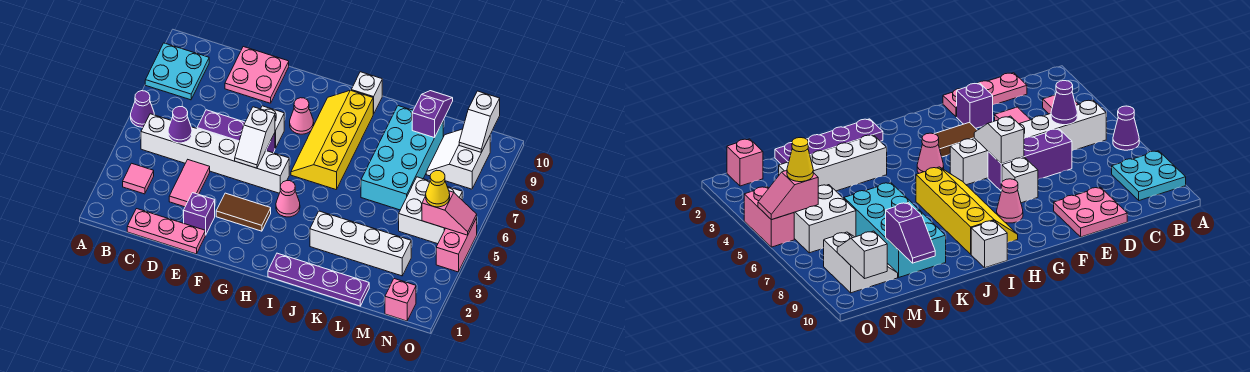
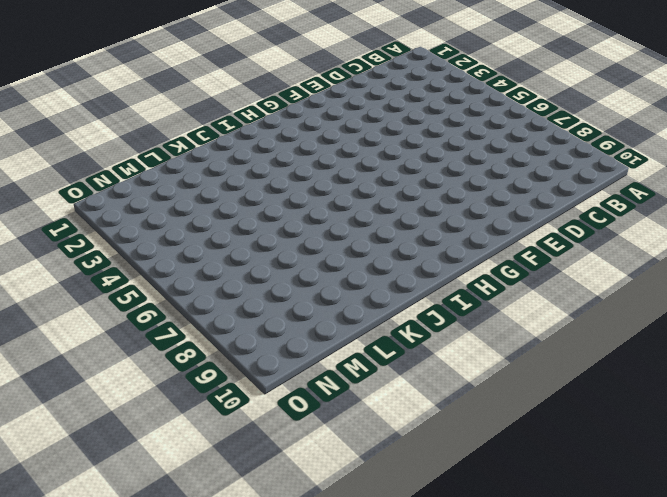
none -> purple cone A6 level 1
none -> cyan plate A8:B9 level 1
none -> pink tile B3 level 1

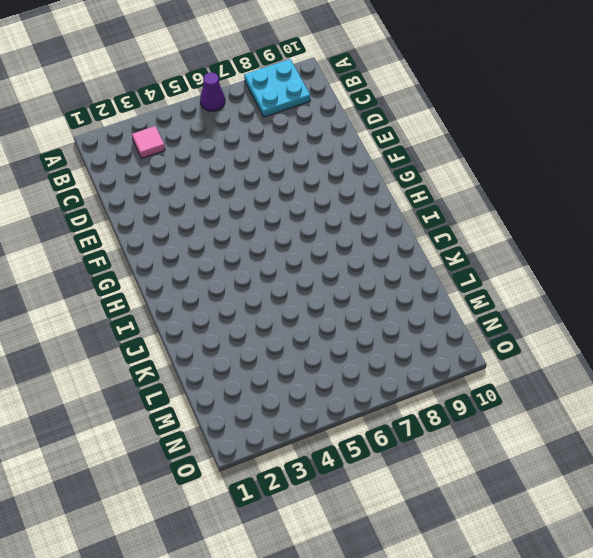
none -> white brick B5:G5 level 1
none -> pink plate C1:E1 level 1
none -> pink tile D3:D4 level 1

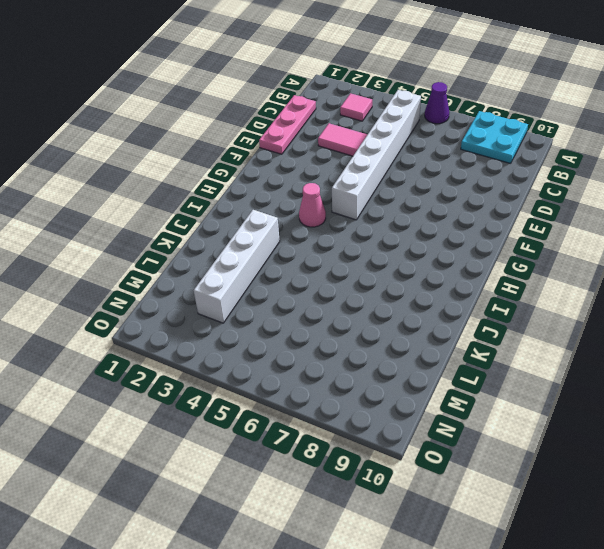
none -> purple brick D6:F6 level 1
none -> pink plate D9:E10 level 1
none -> purple brick E2 level 1

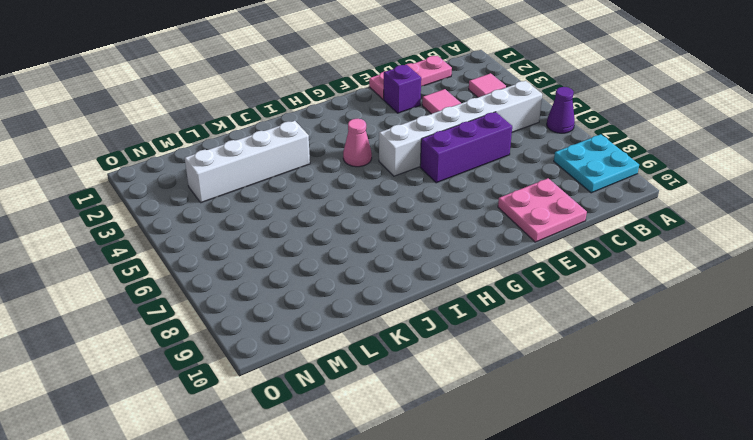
none -> brown tile F3:G3 level 1
none -> white brick F7 level 1
none -> pink cone G8 level 1

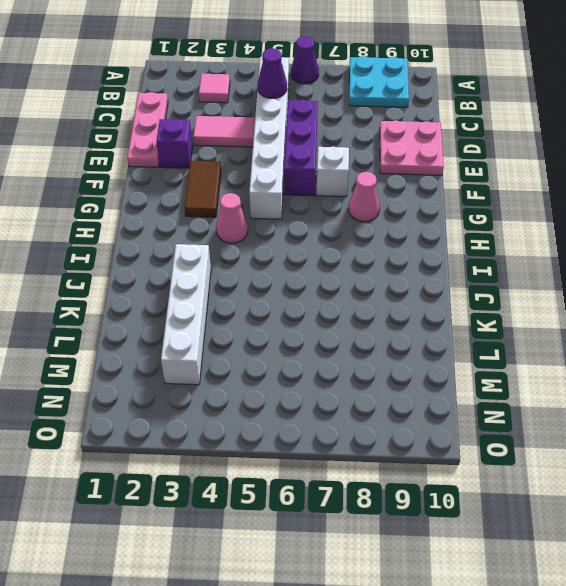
none -> yellow slope H6:I9 level 1 top I
none -> purple plate I1:L1 level 1
none -> white brick I10 level 1

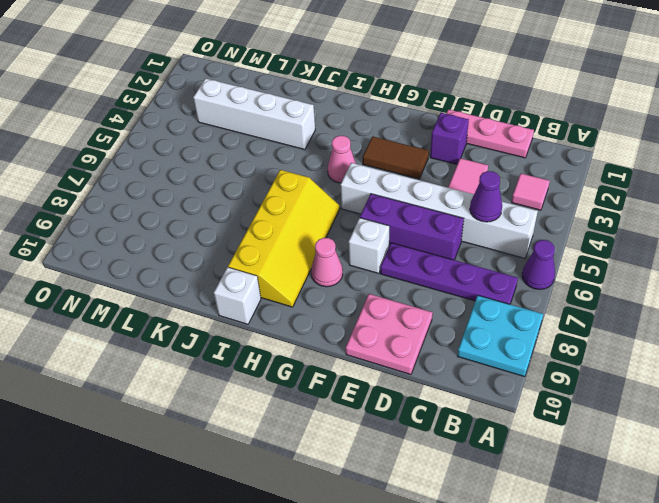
purple plate B7:E7 level 1 -> purple plate I1:L1 level 1
none -> cyan brick K6:L9 level 1
none -> white brick M5:N6 level 1
none -> white slope M8:N9 level 1 top N

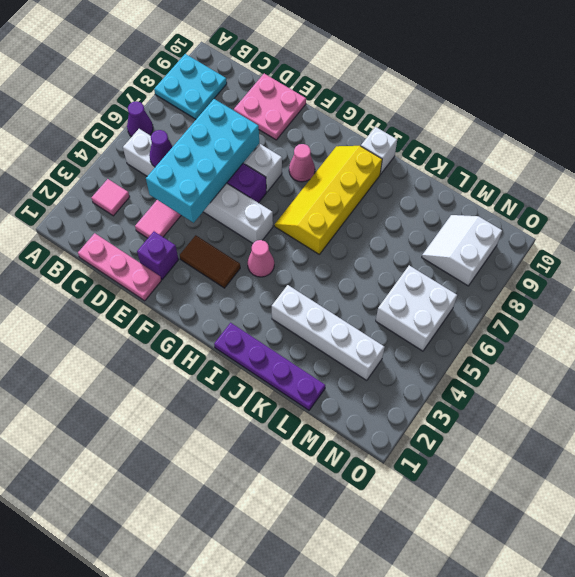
cyan brick D4:E7 level 2 -> cyan brick K6:L9 level 1
none -> pink brick N1 level 1
none -> pink brick O4:O5 level 1
none -> white slope F5:F6 level 2 top 6

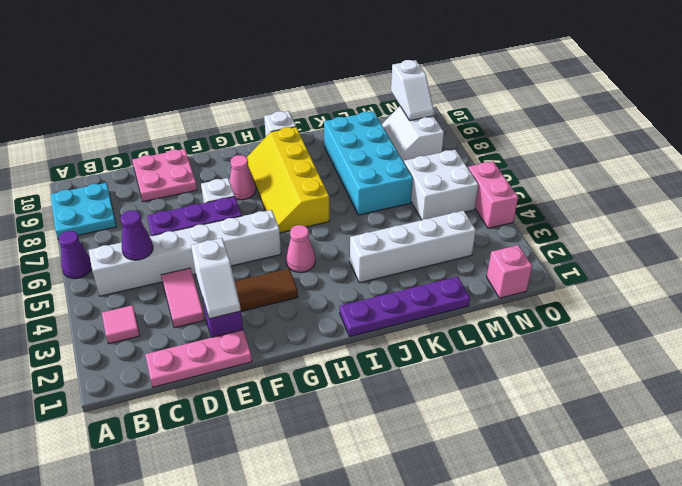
white slope E2:E3 level 2 top 3 -> white slope F5:F6 level 2 top 6
none -> purple slope L9:L10 level 2 top 9
none -> pink slope N5:O5 level 2 top N
none -> yellow cone N5 level 3

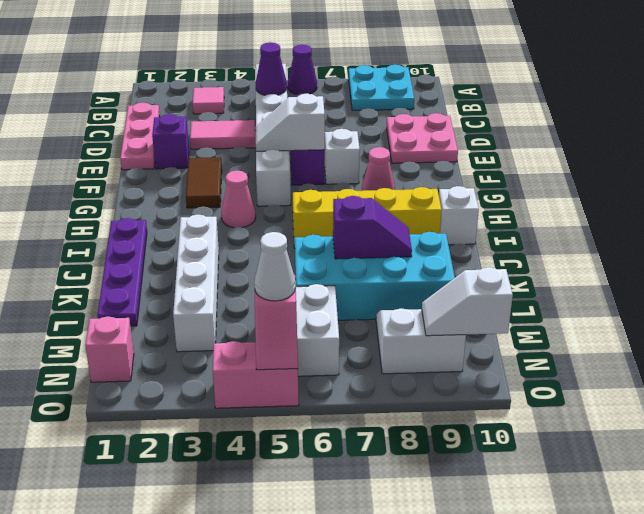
purple slope K7:K8 level 2 top 7 -> purple slope L9:L10 level 2 top 9
white cone N5 level 3 -> yellow cone N5 level 3

